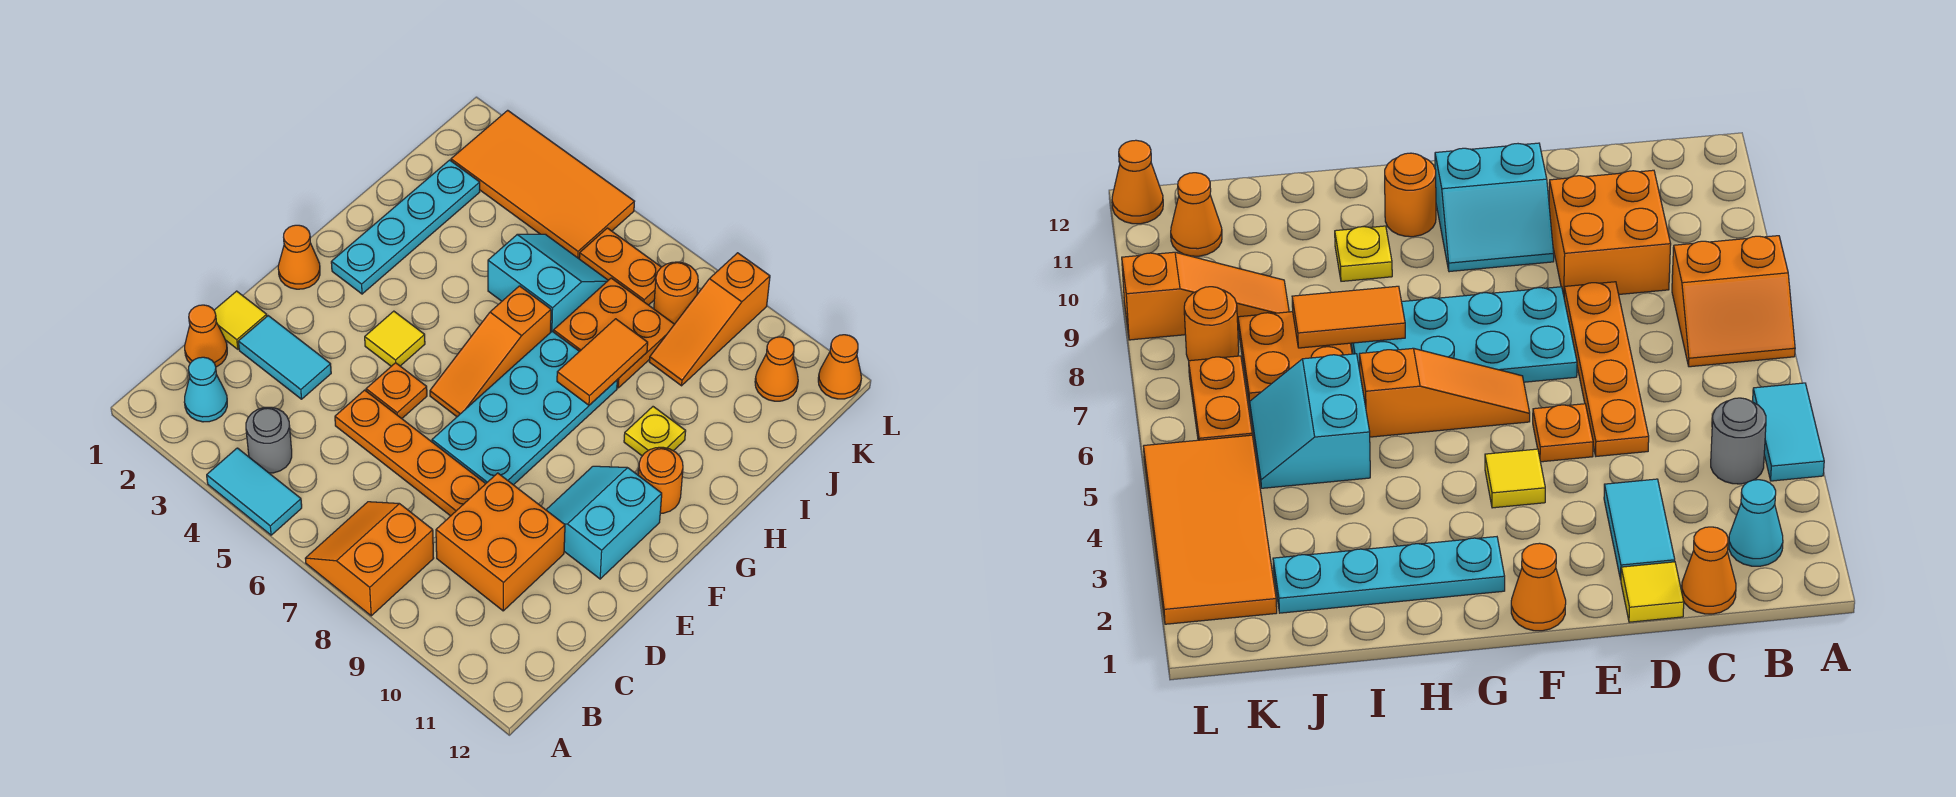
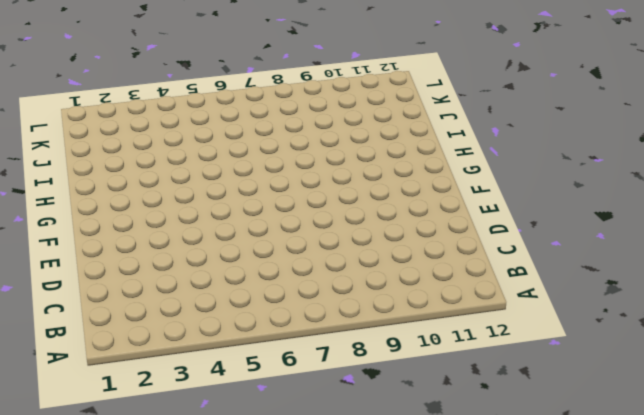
none -> cyan tile A4:A5 level 1
none -> orange slope A7:B8 level 1 top 8
none -> cyan cone B2 level 1

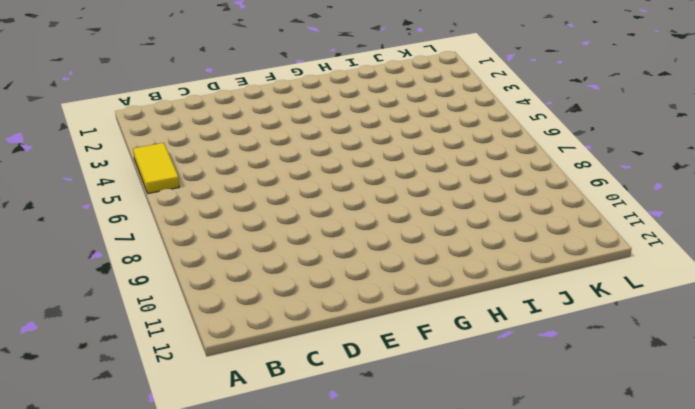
yellow tile A4:A5 level 1 -> cyan tile A4:A5 level 1
none -> orange slope A7:B8 level 1 top 8
none -> cyan cone B2 level 1
none -> grey round brick B4 level 1

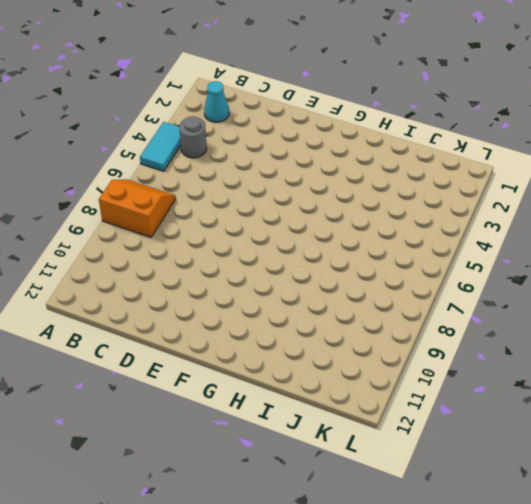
none -> orange cone C1 level 1
none -> orange brick C9:D10 level 1
none -> yellow tile D1 level 1

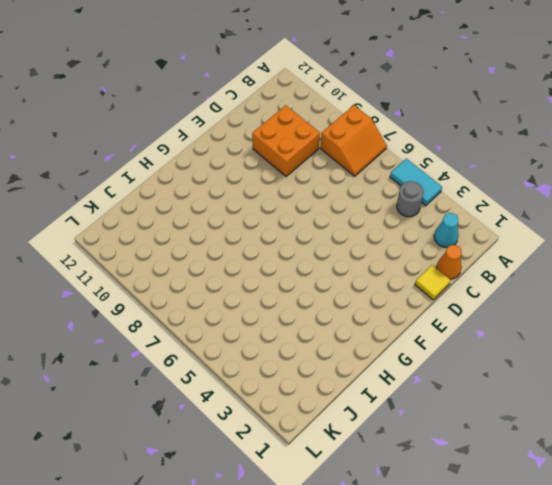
none -> cyan tile D2:D3 level 1
none -> orange plate D5:D8 level 1
none -> orange plate E5 level 1

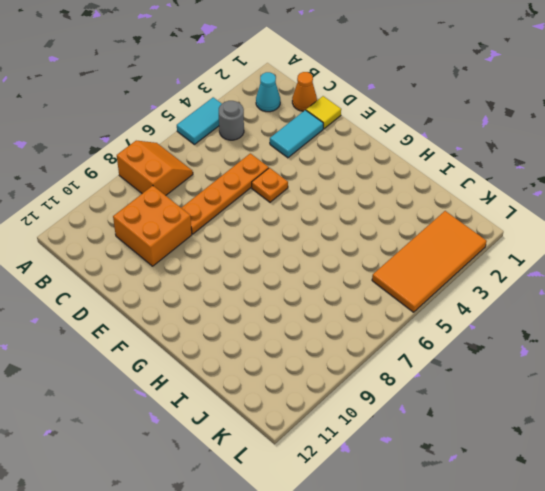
none -> cyan plate E7:H8 level 1
none -> cyan slope E10:F11 level 1 top 11
none -> orange cone F1 level 1

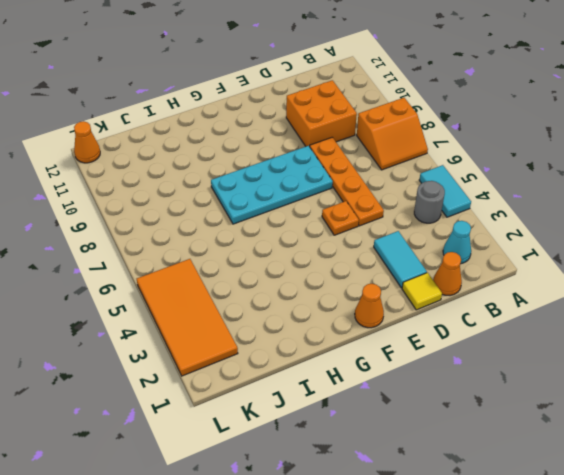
none -> cyan slope E10:F11 level 1 top 11
none -> yellow tile F4 level 1
none -> orange slope F6:H6 level 1 top H

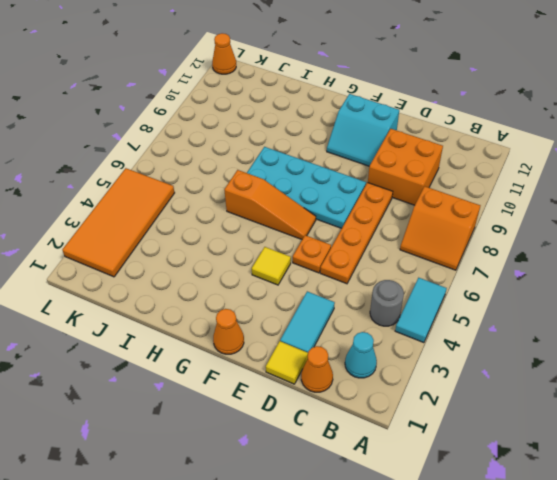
none -> cyan plate G2:J2 level 1
none -> orange round brick G11 level 1
none -> yellow plate H10 level 1

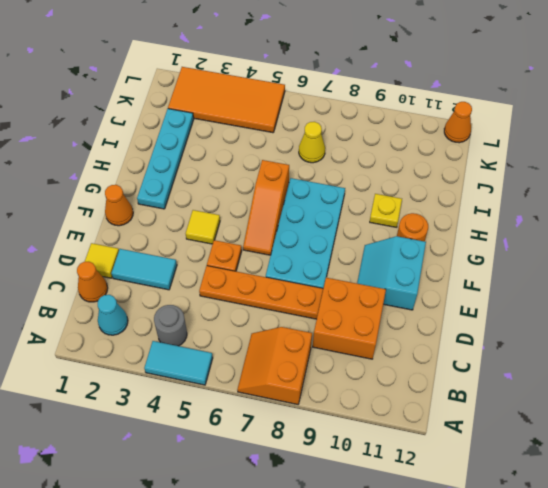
yellow cone J7 level 1 -> orange plate I7:J8 level 1
none -> cyan slope I5:J6 level 1 top I
none -> orange slope J9:L9 level 1 top L
none -> orange plate K6:K7 level 1

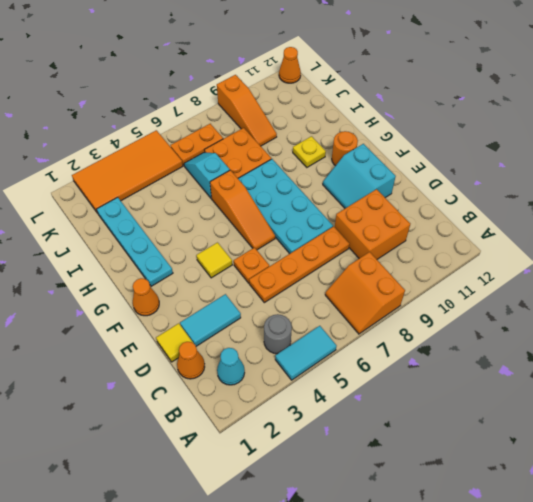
cyan slope I6:J6 level 1 top I -> cyan slope I5:J6 level 1 top I
none -> orange round brick K8 level 1
none -> orange cone K11 level 1
none -> orange tile H8:I8 level 2

